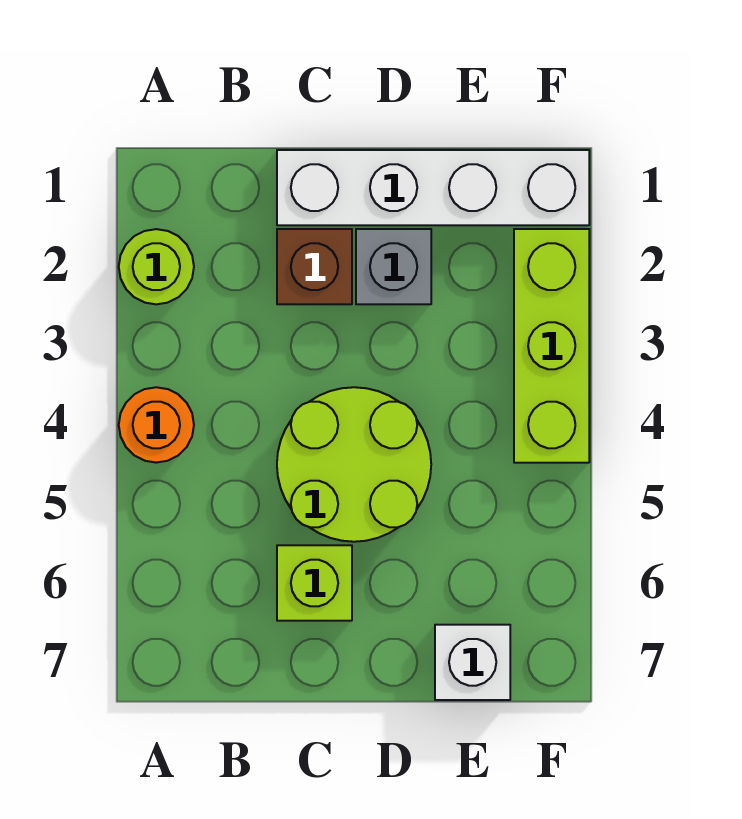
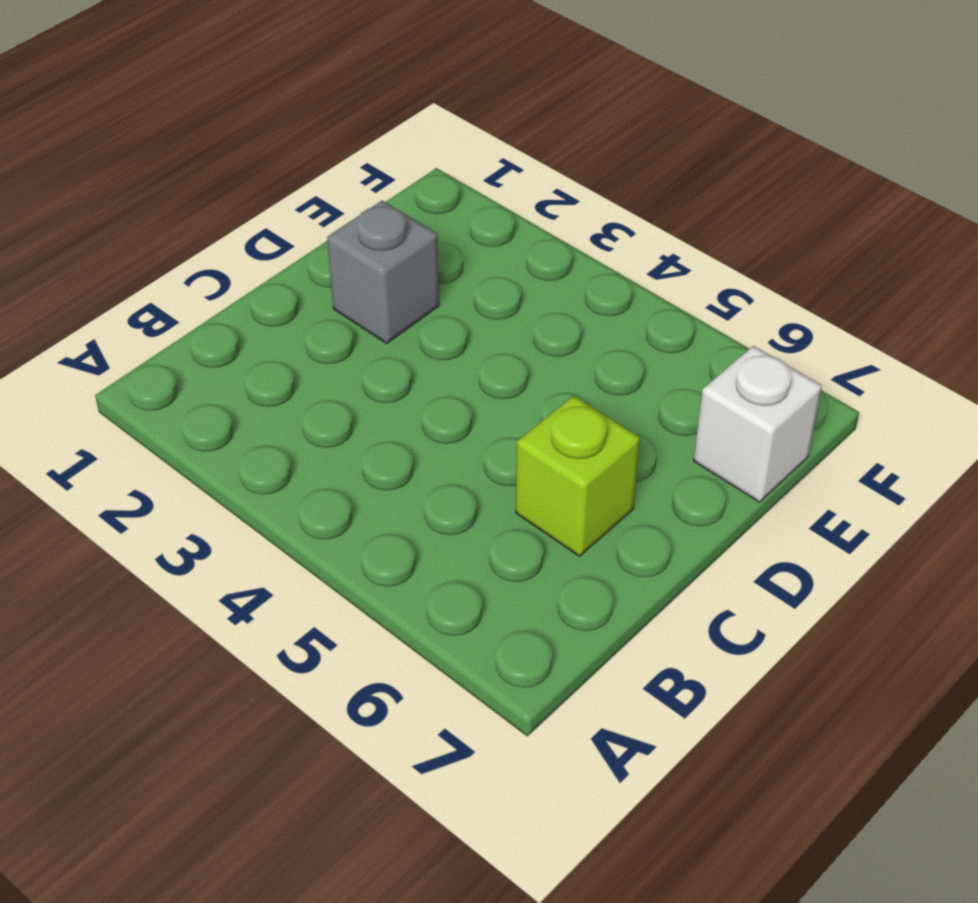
none -> lime round brick A2 level 1
none -> orange round brick A4 level 1

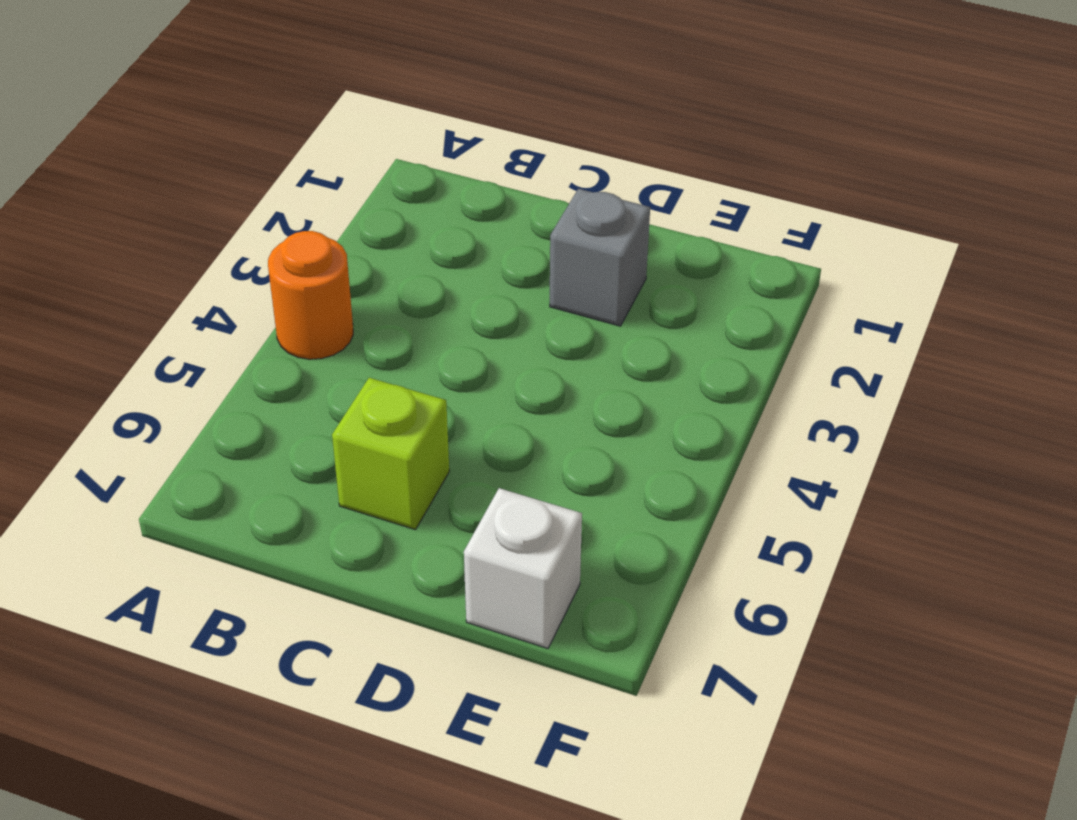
none -> lime round brick A2 level 1
none -> white brick C1:F1 level 1

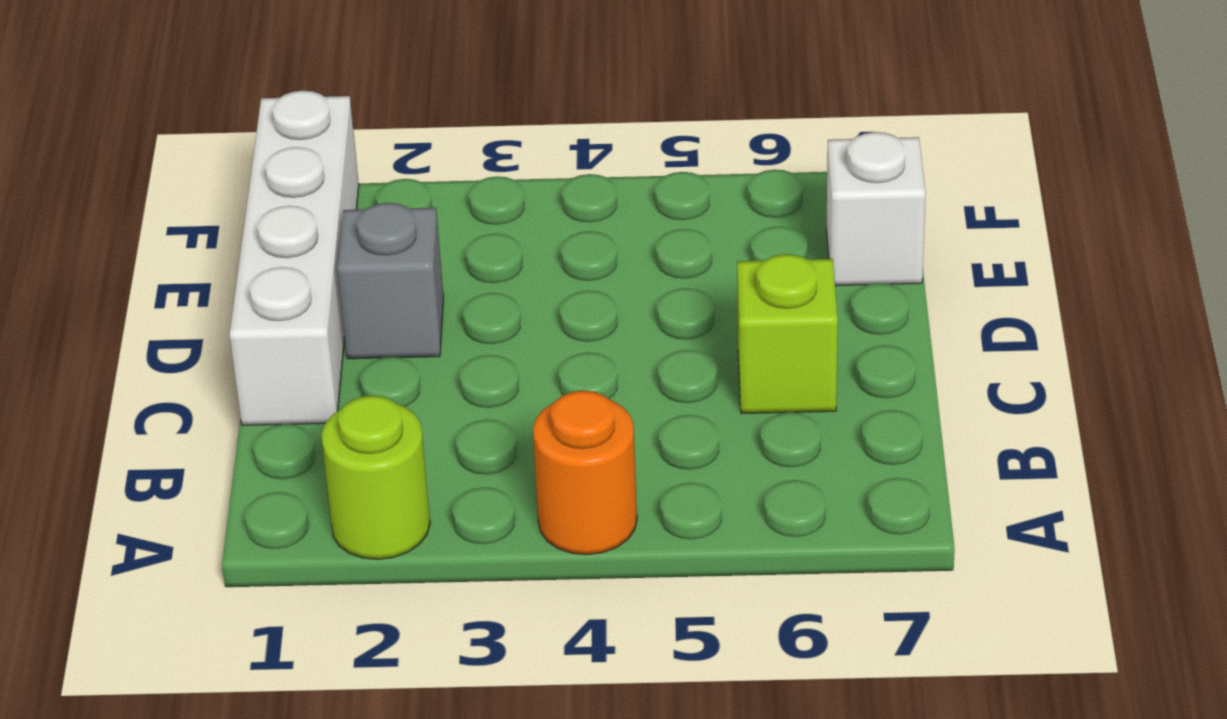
none -> brown brick C2 level 1
none -> lime round brick C4:D5 level 1

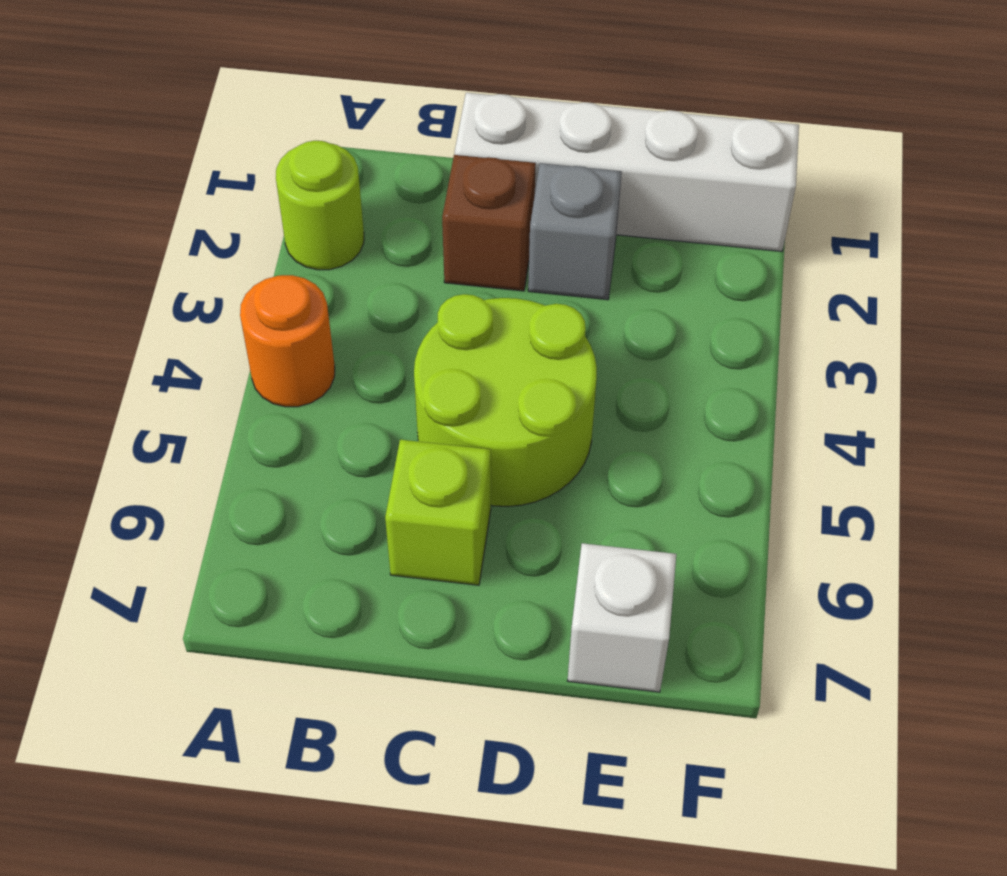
none -> lime brick F2:F4 level 1

